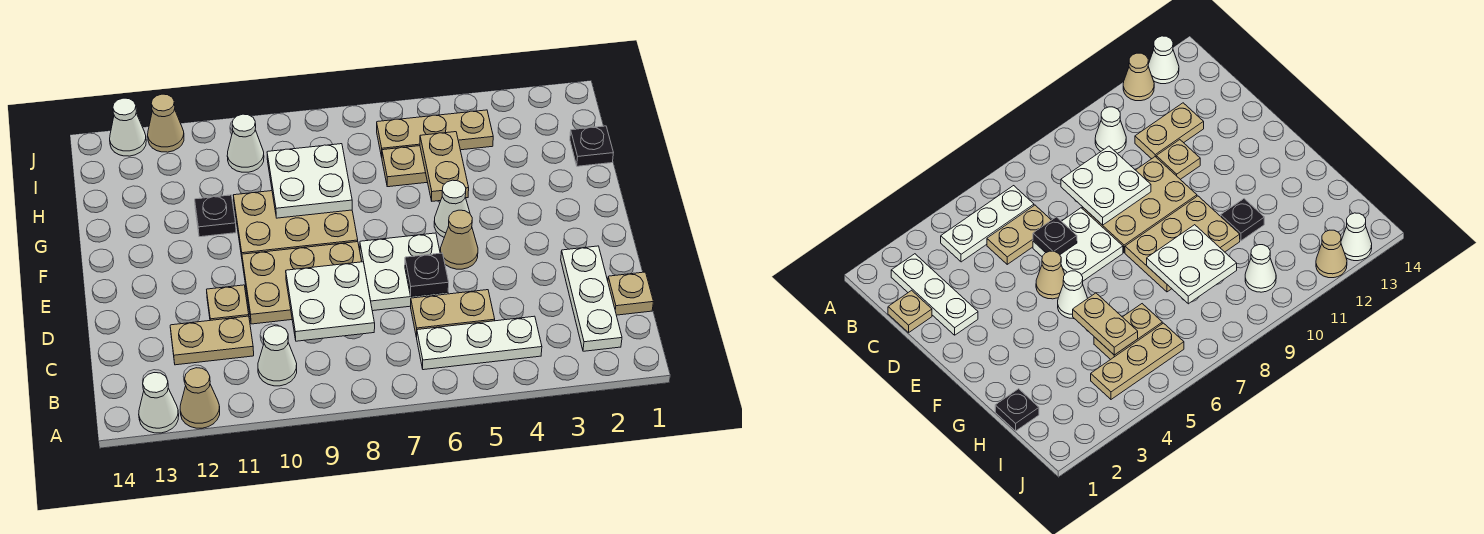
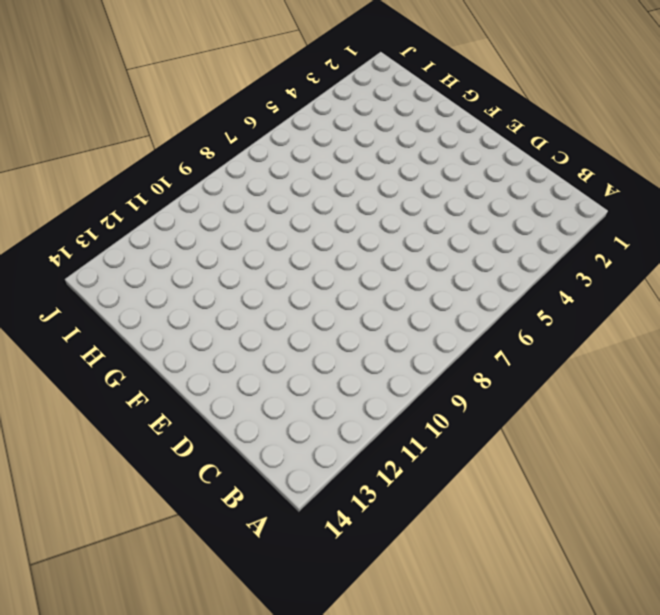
none -> tan cone A12 level 1
none -> white cone A13 level 1
none -> white plate B2:D2 level 1

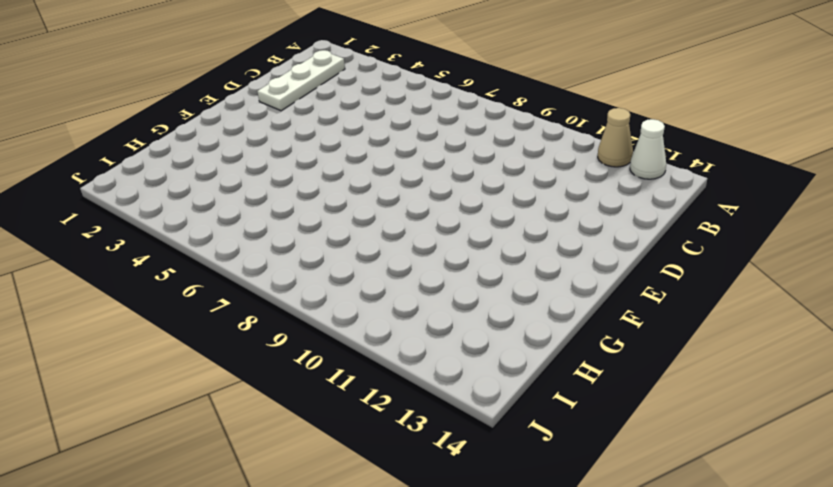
none -> white plate B4:B6 level 1
none -> white cone B10 level 1
none -> tan plate C1 level 1

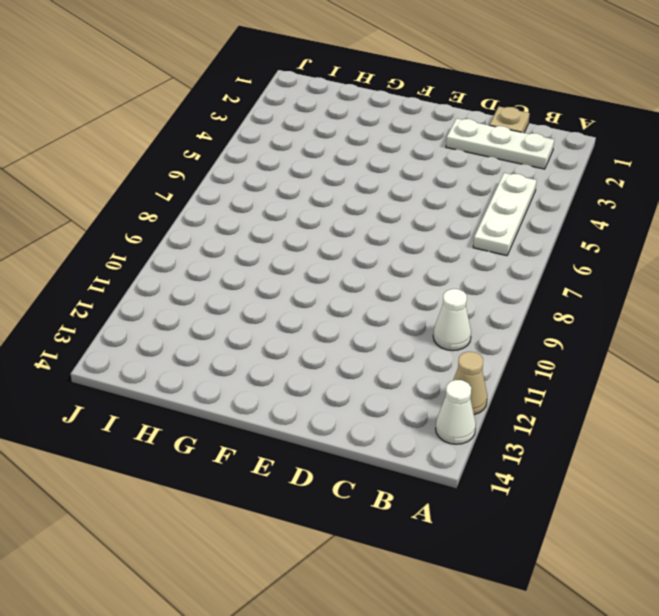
none -> tan plate C5:C6 level 1
none -> tan plate C11:C12 level 1
none -> white plate D6:E7 level 1

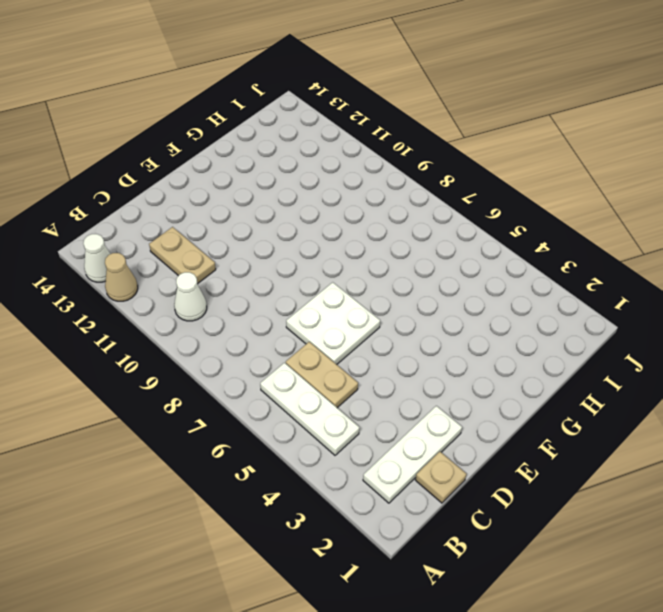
none -> tan plate D8:E10 level 1
none -> tan plate D11 level 1
none -> tan cone E5 level 1

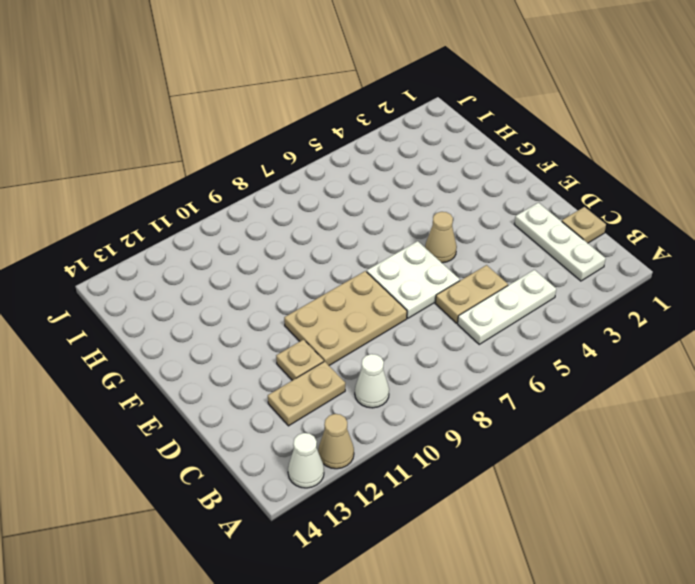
none -> white cone F5 level 1
none -> tan plate F8:G10 level 1
none -> black plate G11 level 1

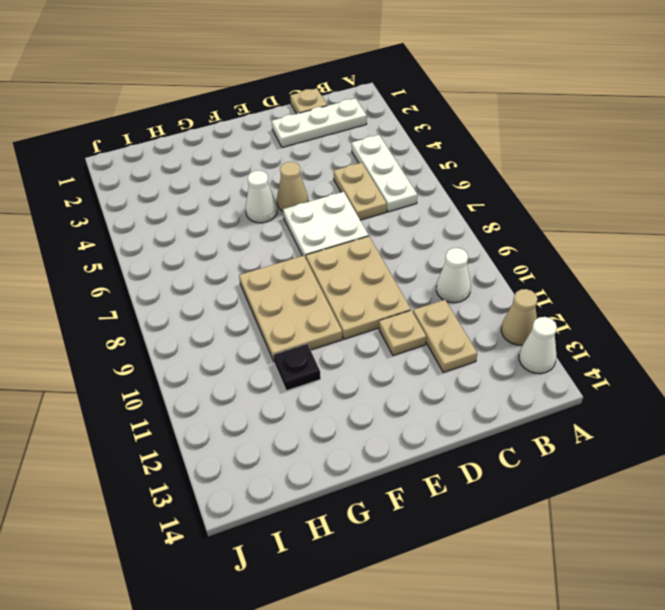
none -> black plate H1 level 1
none -> tan plate H5:H6 level 1
none -> tan plate I4:I6 level 1

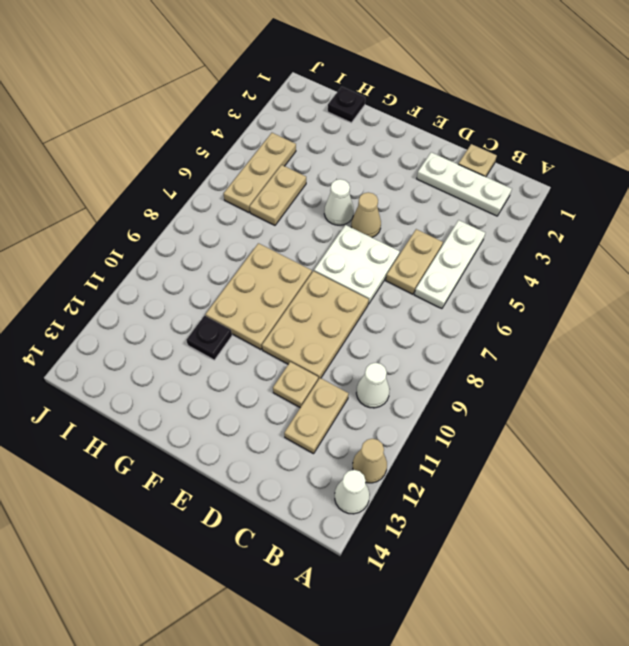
none -> white cone I10 level 1
none -> tan cone J12 level 1
none -> white cone J13 level 1

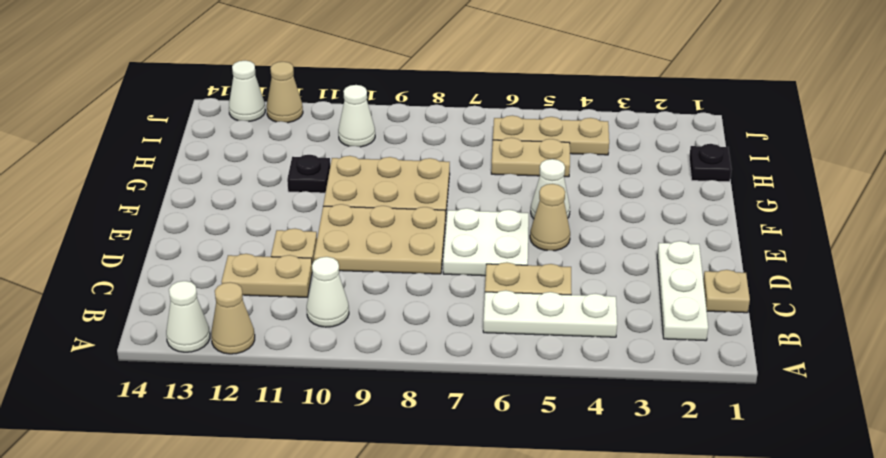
none -> white plate C8:D9 level 2
none -> black plate D6 level 2
none -> tan plate G5:H5 level 2

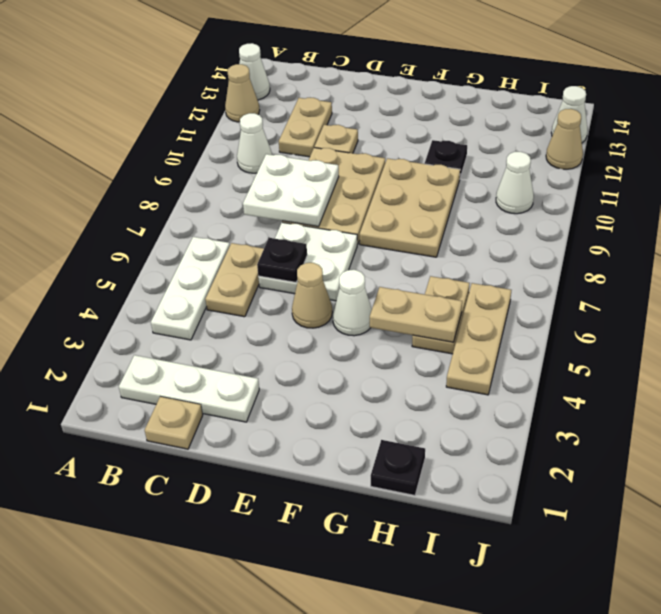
none -> white plate G8:H9 level 2

